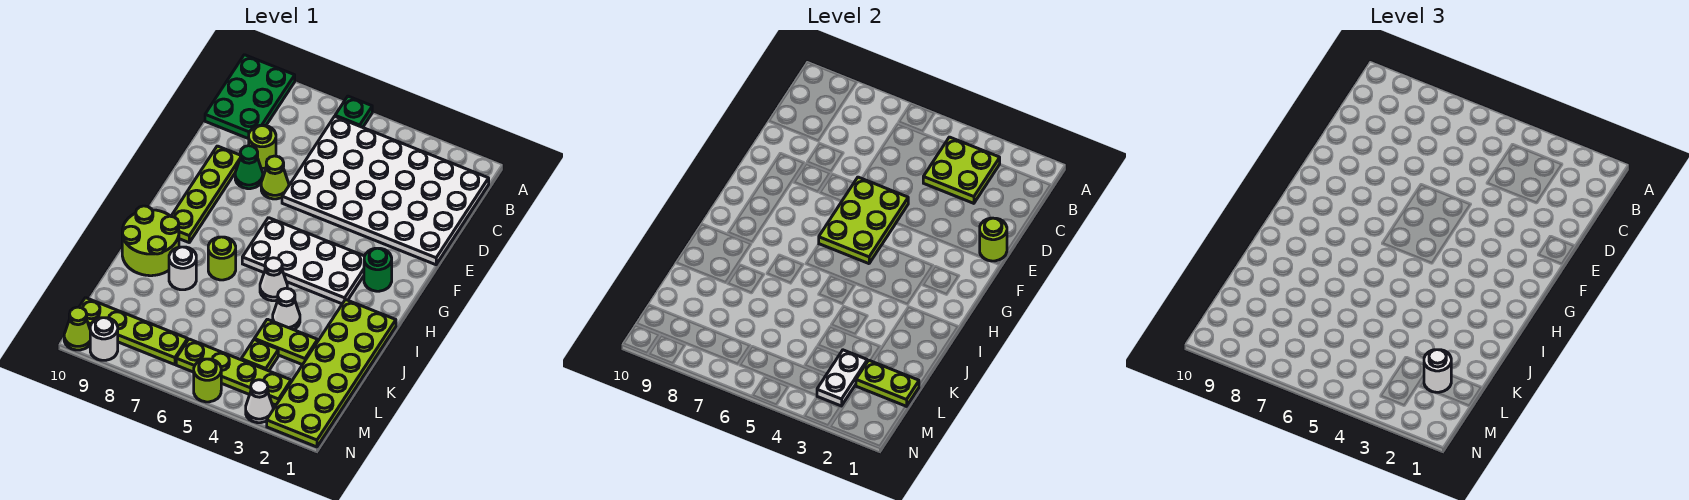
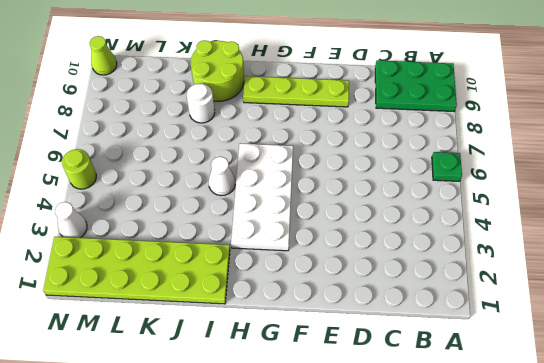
none -> white plate B1:E6 level 1
none -> lime round brick D8 level 1
none -> lime cone E7 level 1

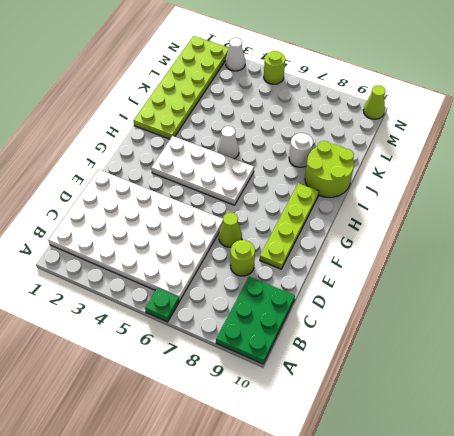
none -> green cone E8 level 1
none -> green round brick G2 level 1
none -> lime round brick I7 level 1

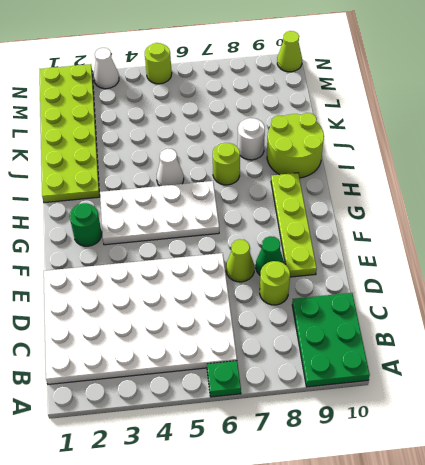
none -> white cone J4 level 1
none -> lime plate K3:K4 level 1
none -> lime plate L4 level 1

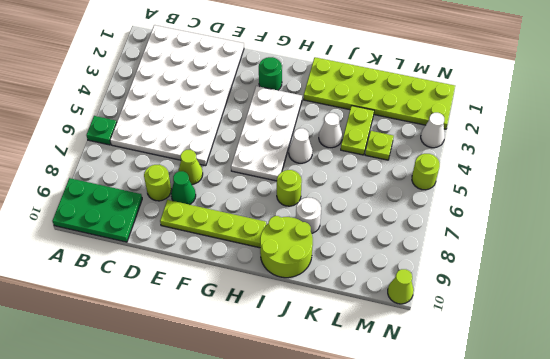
none -> lime plate M3:M6 level 1
none -> lime plate M7:M10 level 1
none -> white round brick N9 level 1

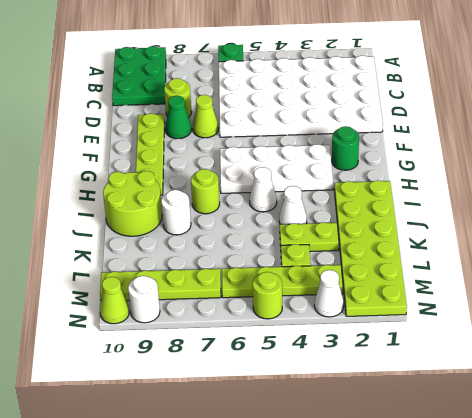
none -> lime plate B3:C4 level 2
none -> lime round brick E1 level 2
none -> lime plate E5:G6 level 2

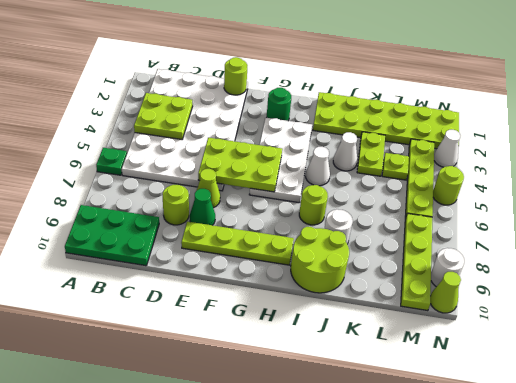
none -> lime plate L1:L2 level 2
none -> white plate L3:M3 level 2
none -> white round brick L2 level 3

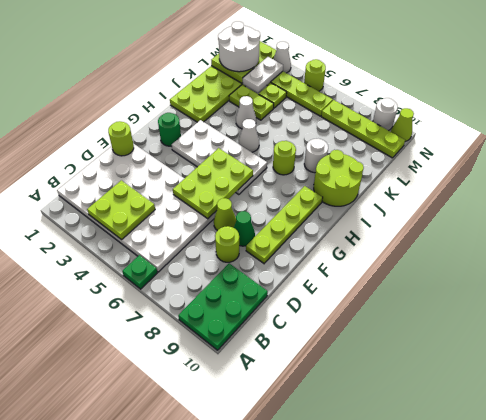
white round brick L1:M2 level 3 -> white round brick L2 level 3

